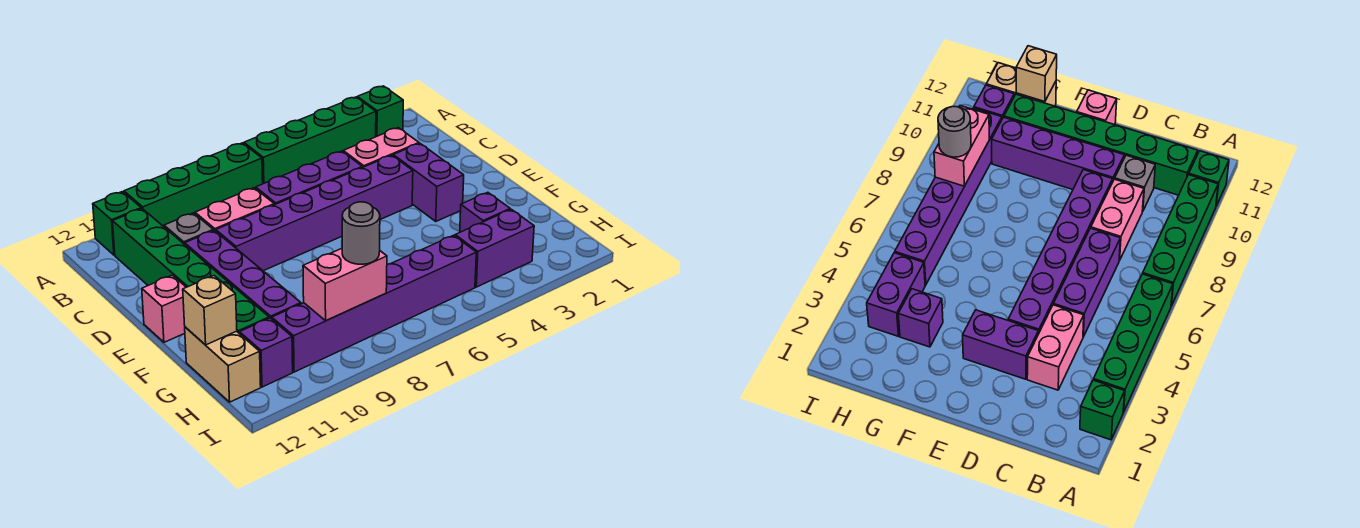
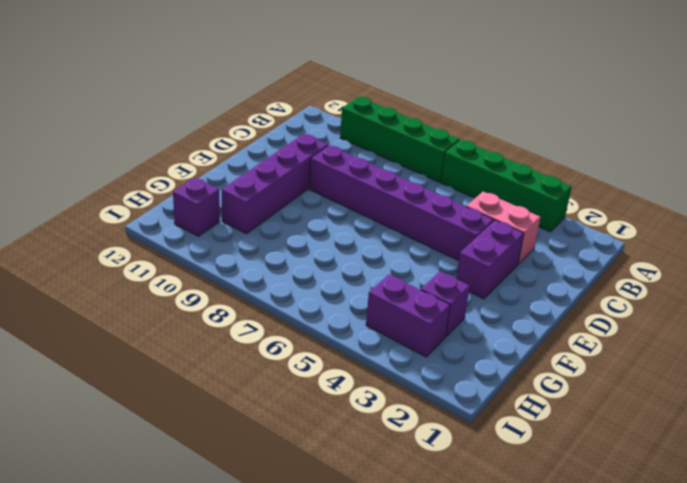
none -> green brick A2 level 1
none -> green brick A11 level 1
none -> green brick B11:G11 level 1

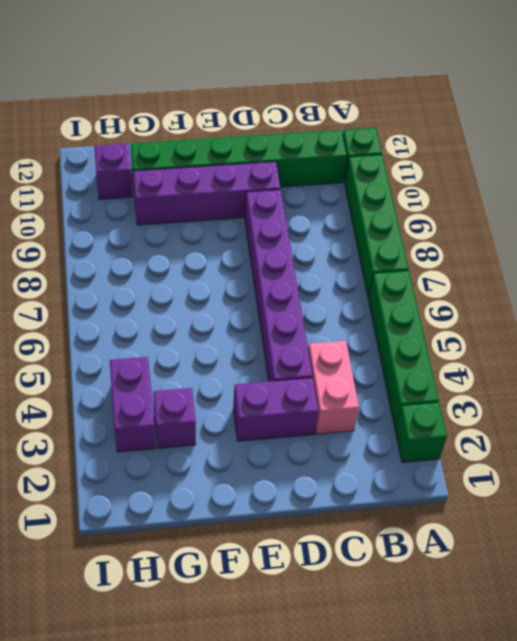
none -> purple brick C5:C7 level 1
none -> pink brick C8:C9 level 1
none -> grey brick C10 level 1

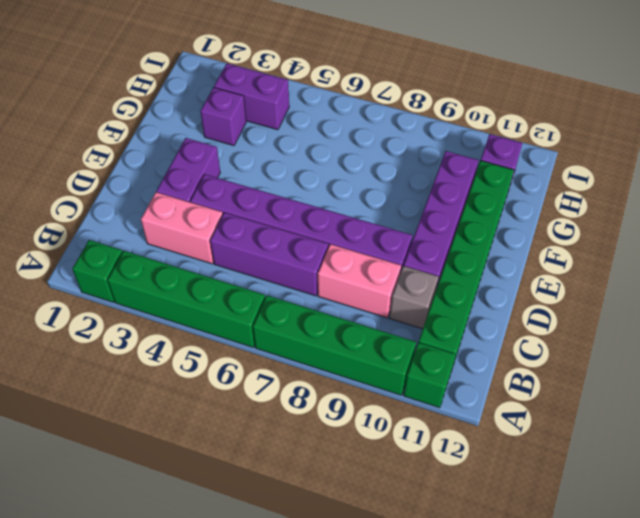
none -> pink brick E12 level 1
none -> tan brick G12:H12 level 1
none -> purple brick H5:H10 level 1

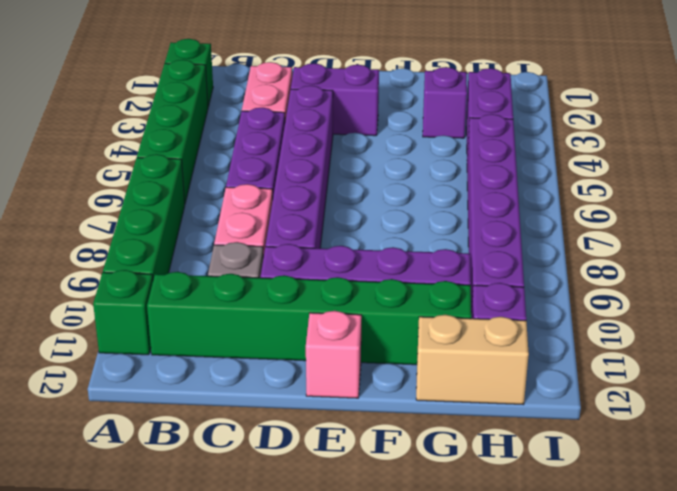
none -> tan brick G12 level 2
none -> pink brick H8:H9 level 2
none -> grey round brick H8 level 3

